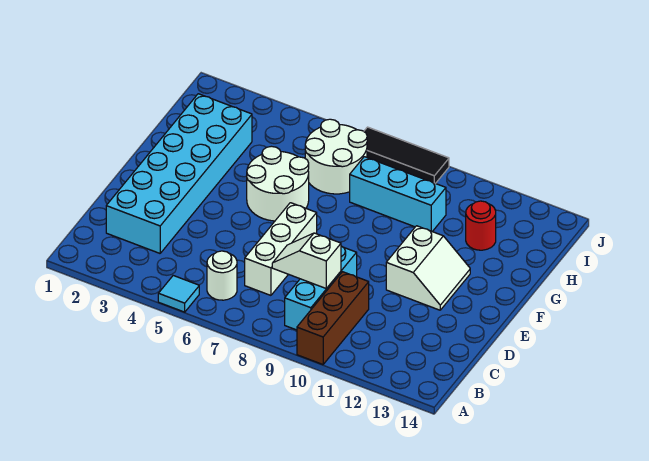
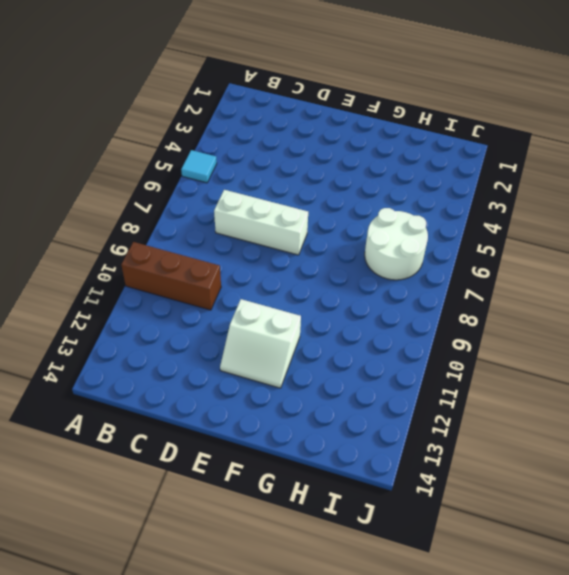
none -> white round brick B6 level 1
none -> cyan brick B9:D9 level 1
none -> cyan brick C2:H3 level 1

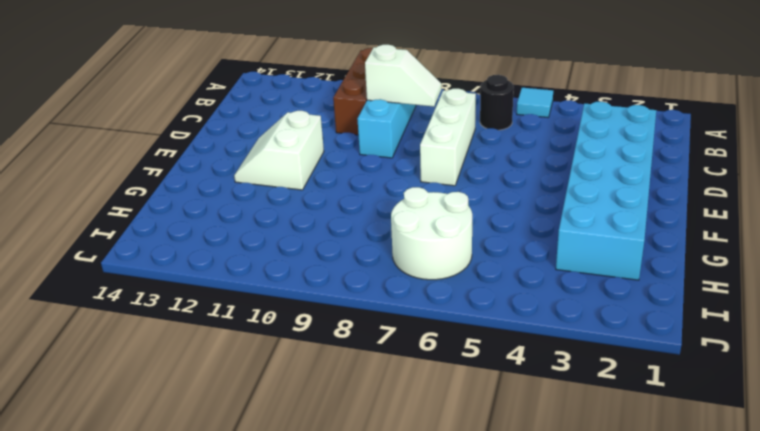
black round brick B6 level 1 -> white round brick B6 level 1
none -> white round brick F5:G6 level 1
none -> cyan brick H8:H10 level 1
none -> red round brick H12 level 1

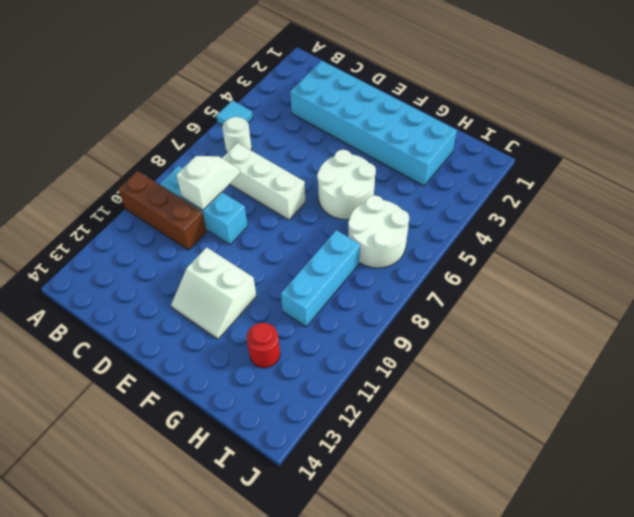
none -> black tile J7:J9 level 1

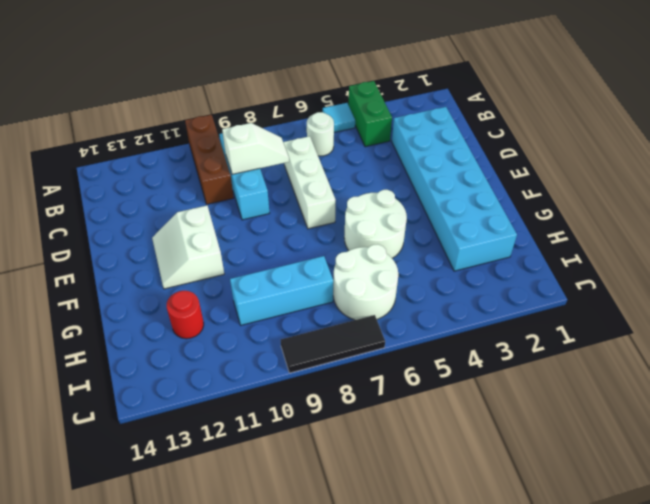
green brick A4:B4 level 1 -> none

